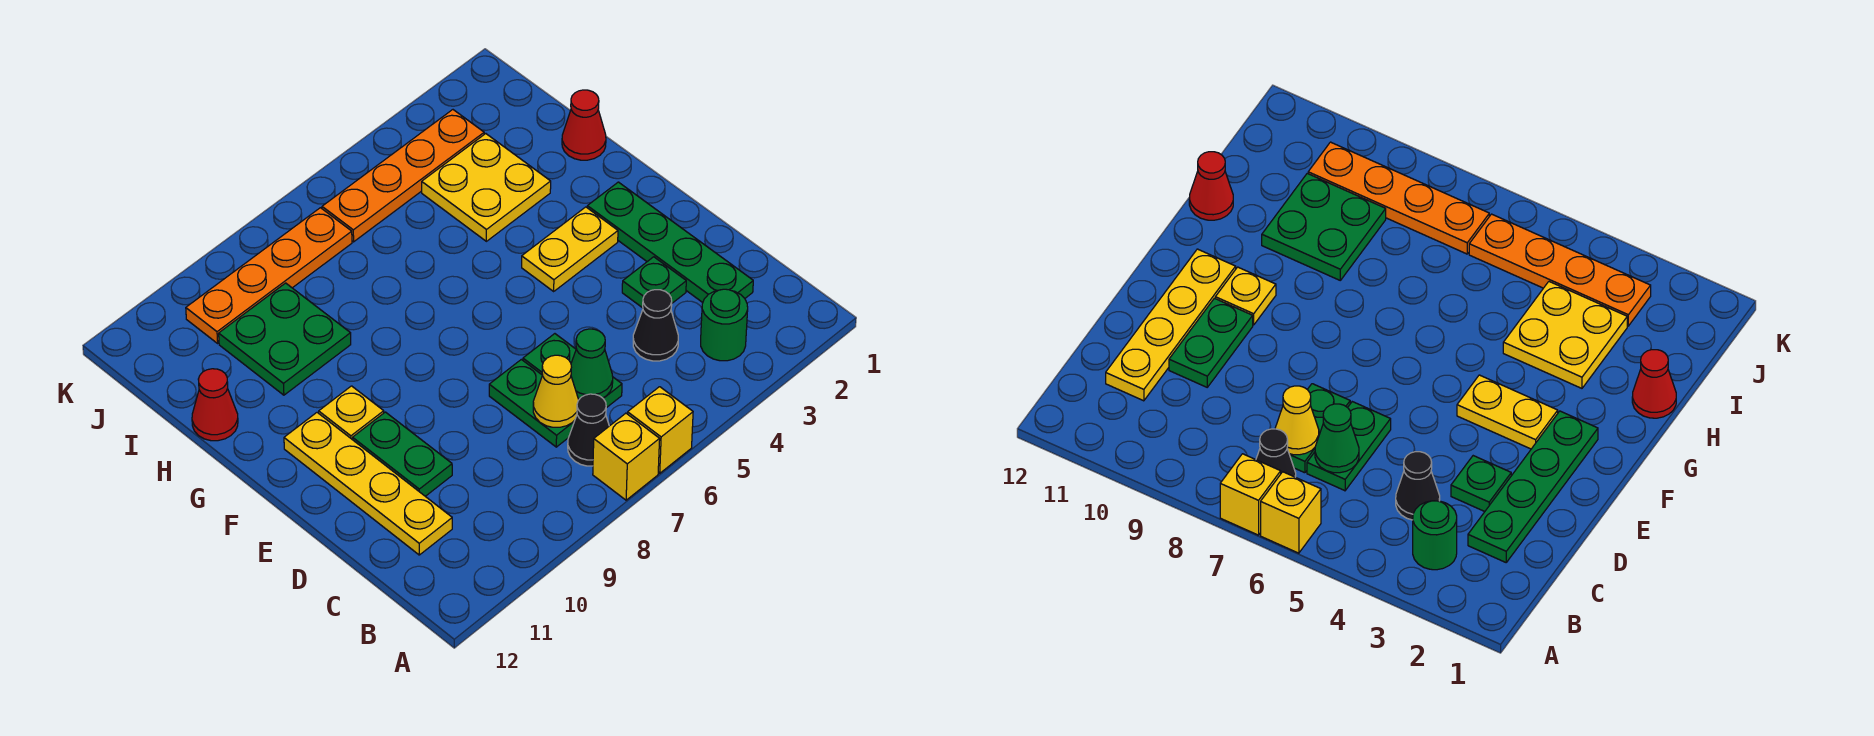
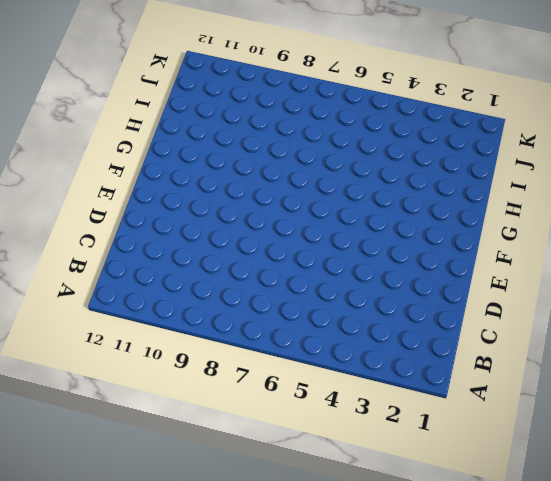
none -> yellow brick A6 level 1
none -> yellow brick A7 level 1
none -> green round brick B3 level 1

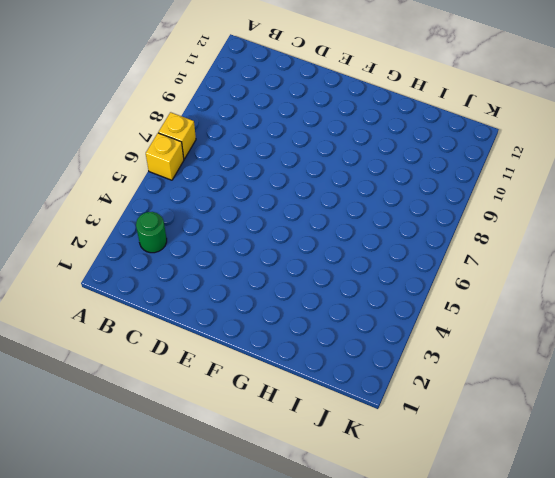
none -> black cone B7 level 1
none -> green plate C2:F2 level 1
none -> black cone C4 level 1

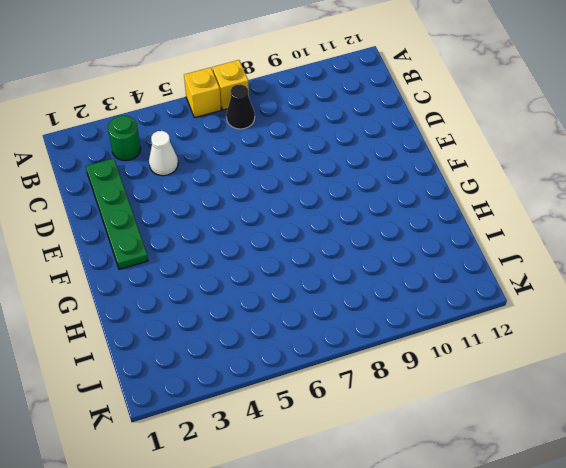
white cone C4 level 1 -> black cone C4 level 1
none -> green plate C6:D6 level 1
none -> green plate C7:D7 level 1
none -> yellow plate C11:F11 level 1

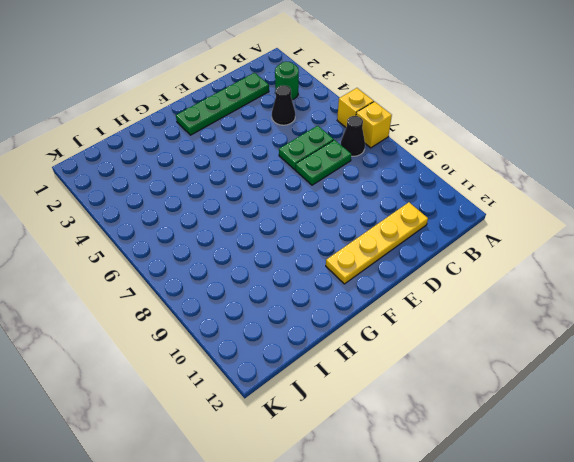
none -> green plate D3 level 1
none -> green plate D10:E10 level 1
none -> yellow plate F3:F4 level 1

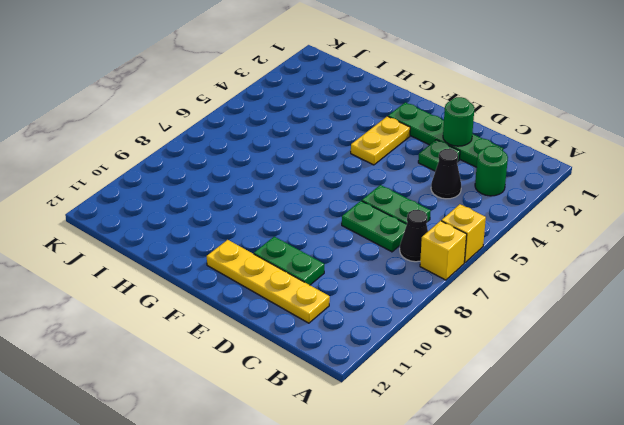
green round brick D2 level 2 -> none
none -> yellow plate F10 level 1
none -> red cone H1 level 1
none -> yellow plate H3:I4 level 1

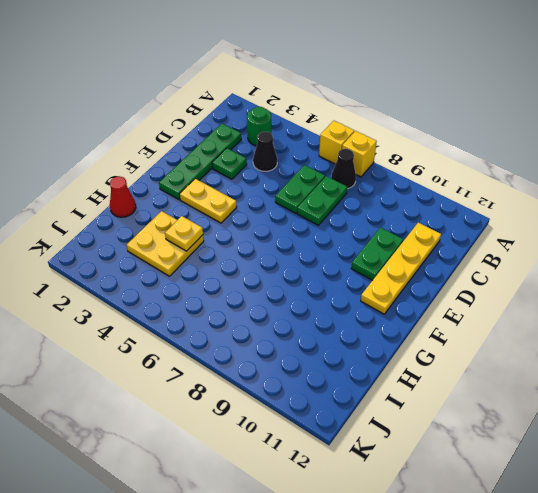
yellow plate H4 level 2 -> yellow plate F10 level 1
none -> green plate H9:I10 level 1
none -> red cone H12 level 1
none -> orange plate J3:J6 level 1

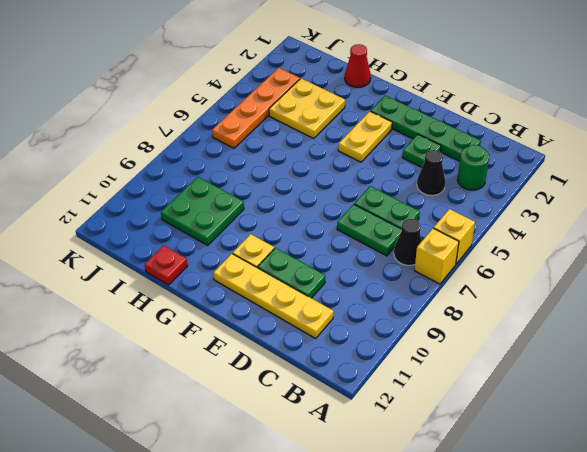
red plate H12 level 1 -> red cone H12 level 1
none -> orange plate J7:J10 level 1
none -> green cone C6 level 2
none -> yellow cone C7 level 2

